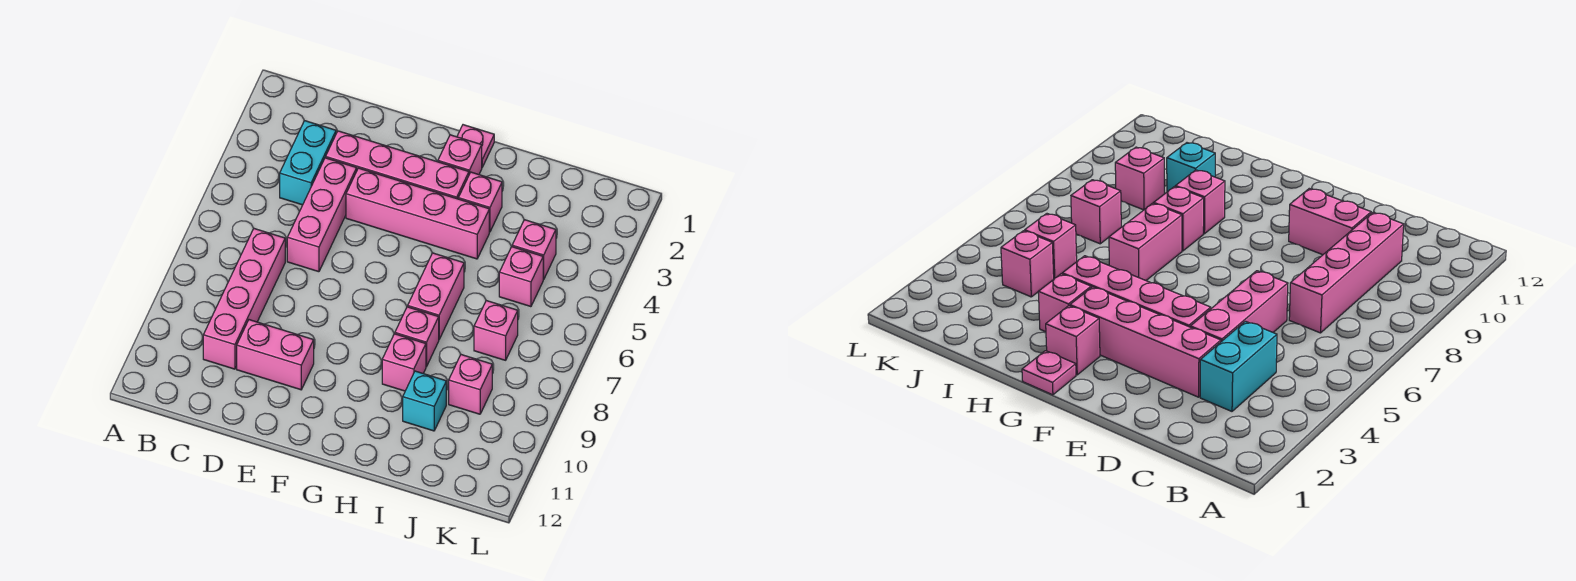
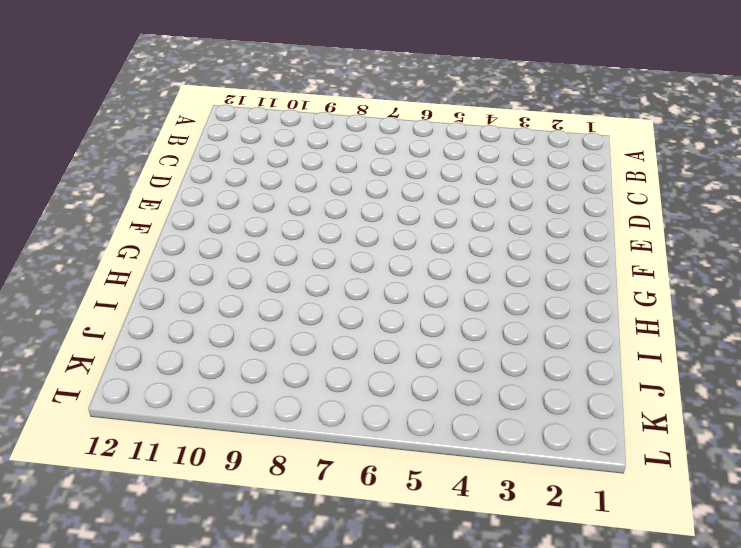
none -> cyan brick C3:C4 level 1
none -> pink brick C7:C10 level 1
none -> pink brick D3:G3 level 1

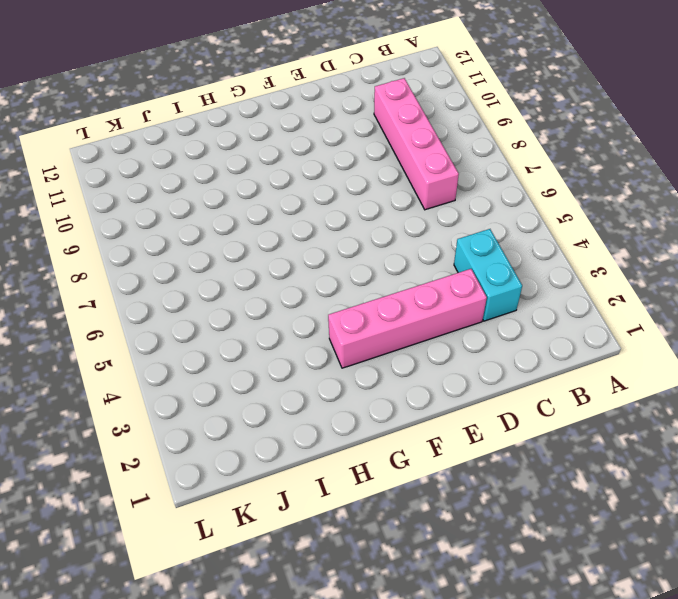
none -> pink brick D4:D6 level 1
none -> pink brick D10:E10 level 1
none -> pink brick E4:H4 level 1

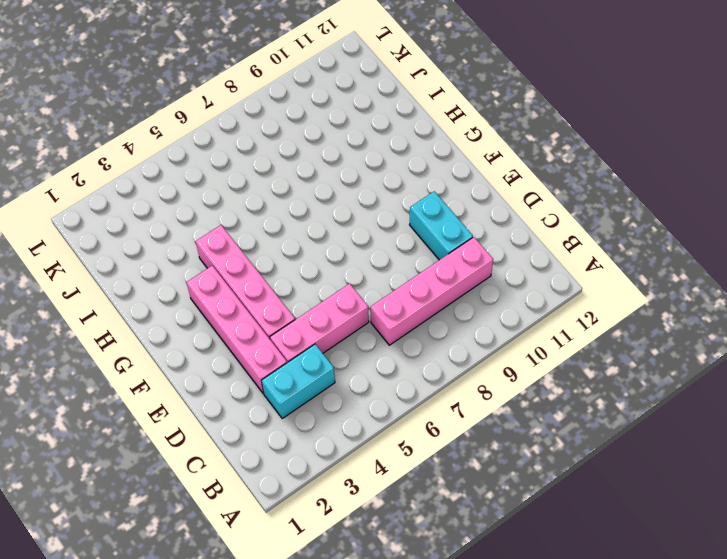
cyan brick D10:E10 level 1 -> pink brick D10:E10 level 1
none -> pink plate G1 level 1
none -> pink brick G2 level 1
none -> pink brick H3 level 1

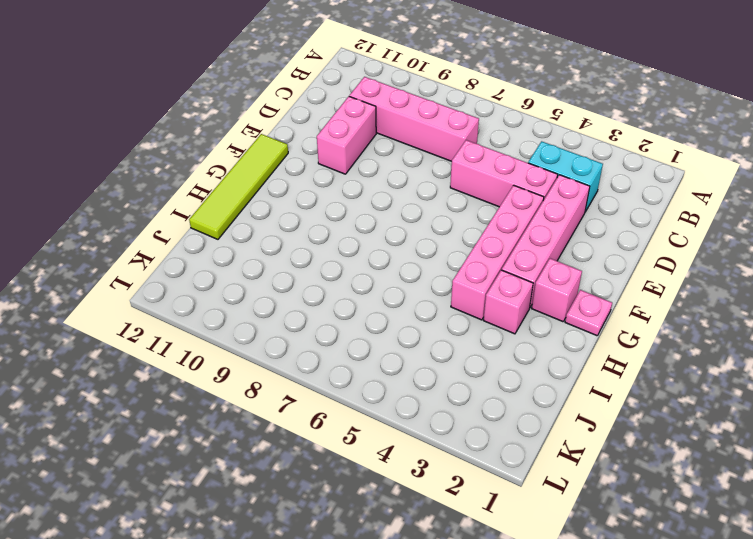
lime tile F12:I12 level 1 -> none
none -> pink brick H6:H7 level 1
none -> pink brick H8 level 1
none -> pink brick H9 level 1

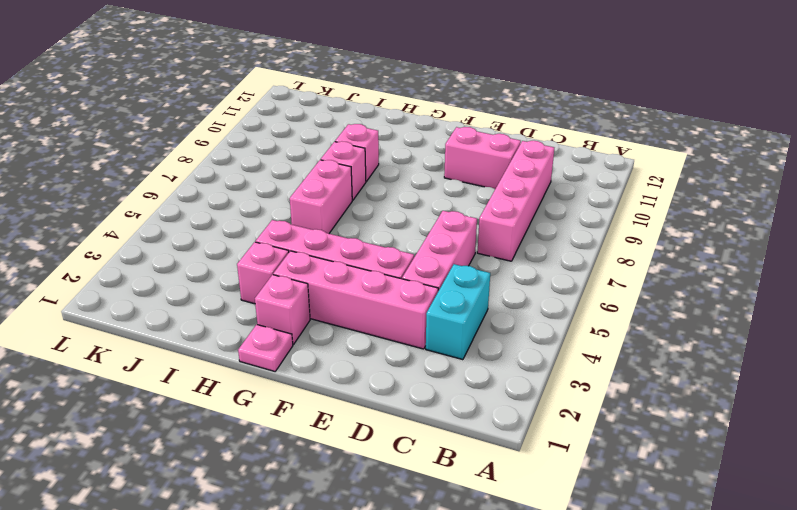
none -> cyan brick I10 level 1
none -> pink brick J4 level 1
none -> pink brick J5 level 1

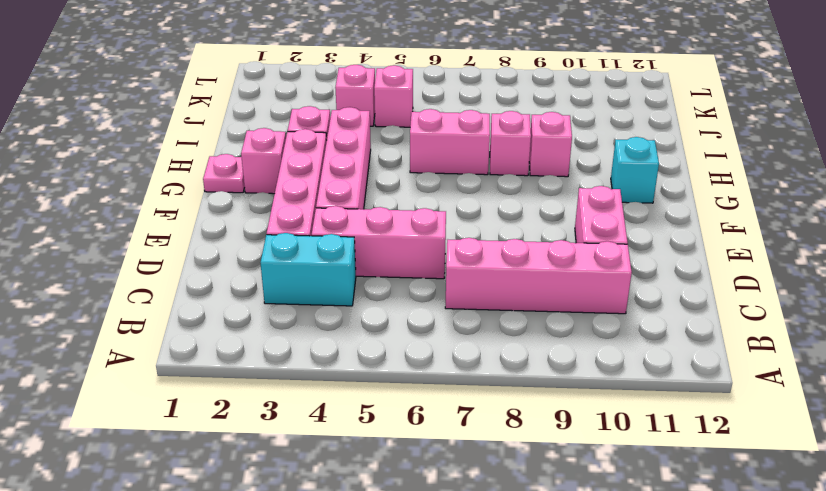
cyan brick G11 level 1 -> cyan brick I10 level 1
none -> pink brick J7 level 1
none -> pink brick J9 level 1

